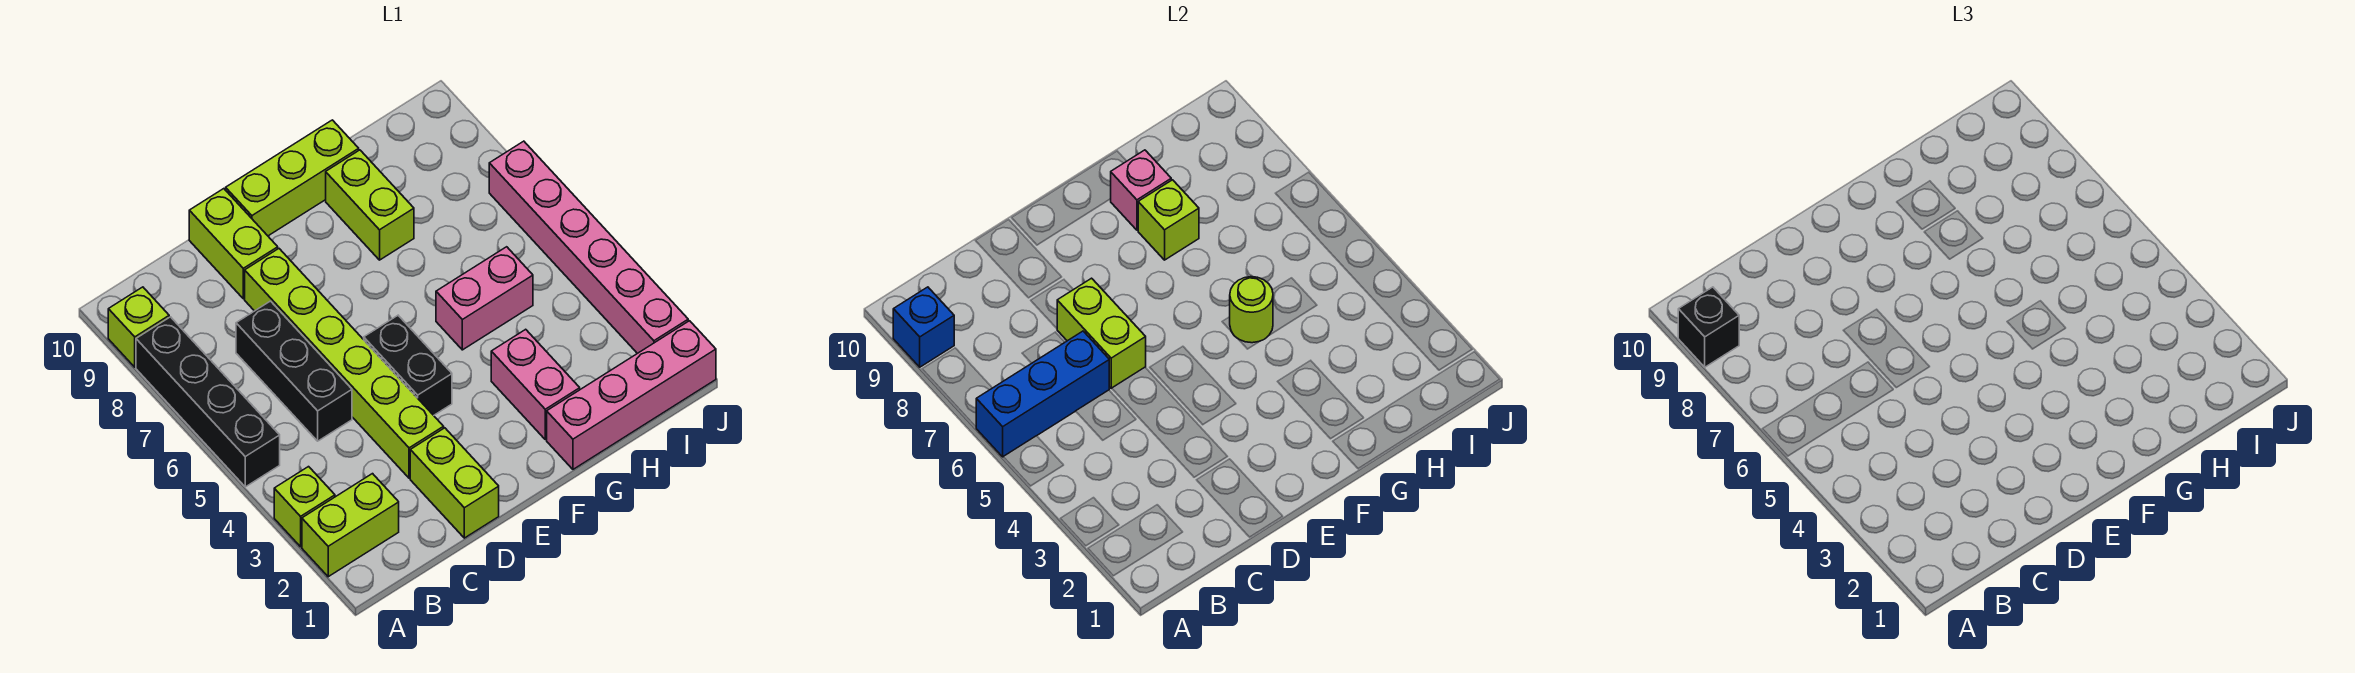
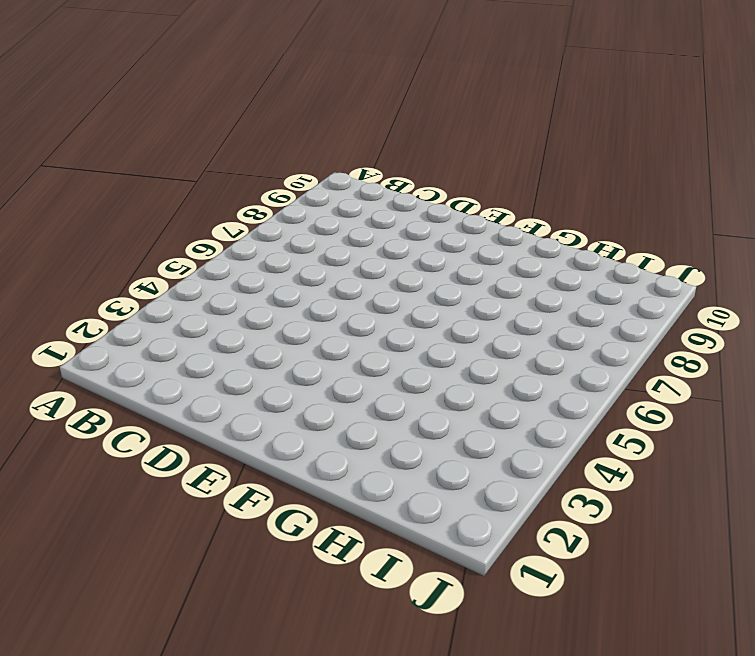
none -> lime brick A2:B2 level 1
none -> lime brick A3 level 1
none -> black brick A5:A8 level 1

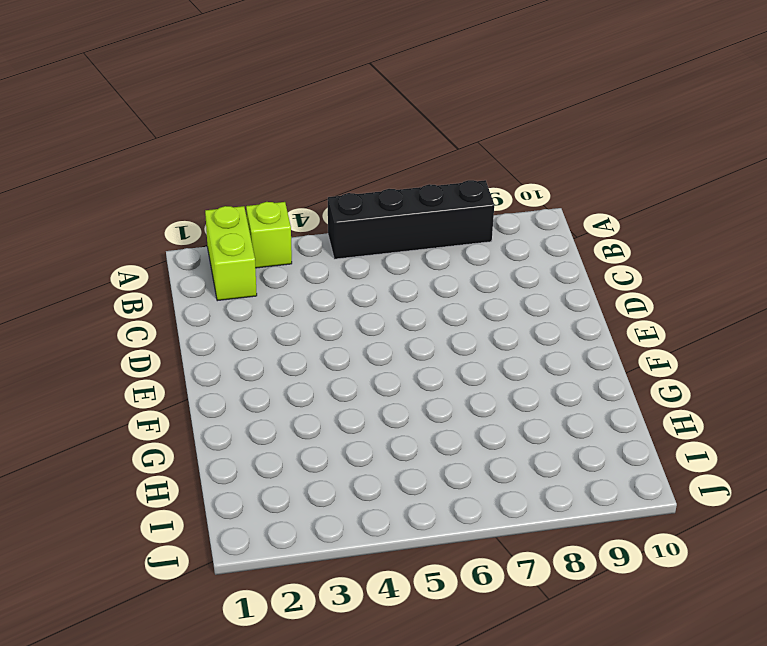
none -> lime brick A9 level 1
none -> black brick C5:C7 level 1
none -> lime brick D1:D2 level 1

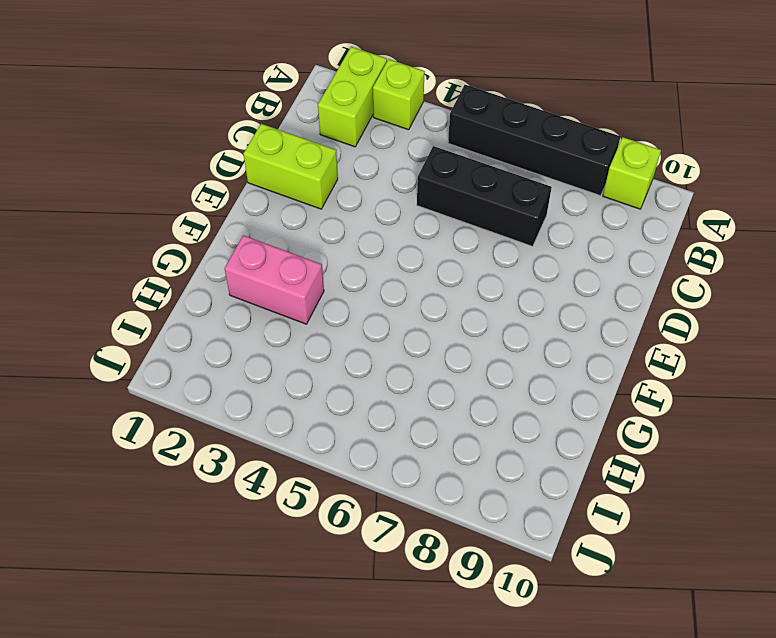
none -> lime brick D3:D8 level 1
none -> lime brick D9:D10 level 1
none -> black brick E4:E5 level 1

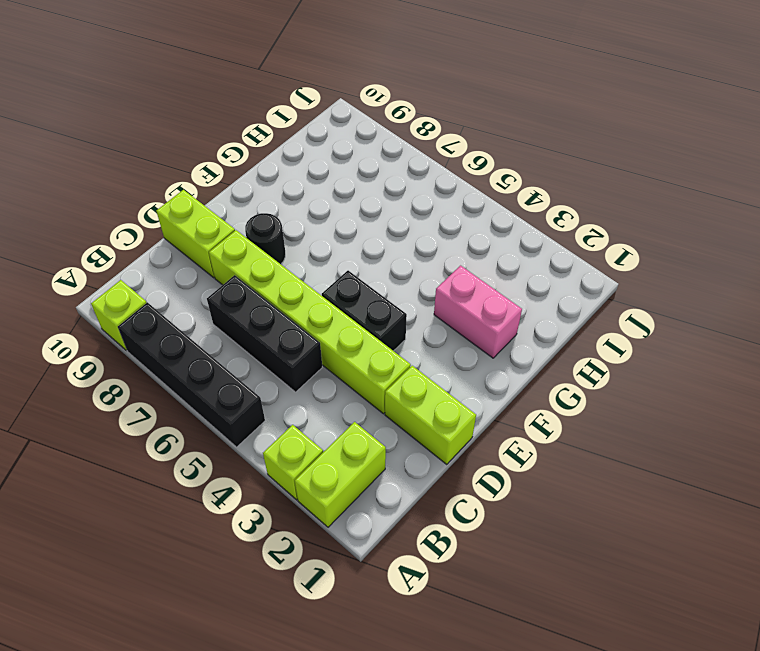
black round brick E8 level 1 -> none
none -> lime brick E10:G10 level 1
none -> pink brick G1:J1 level 1
none -> pink brick G5:H5 level 1

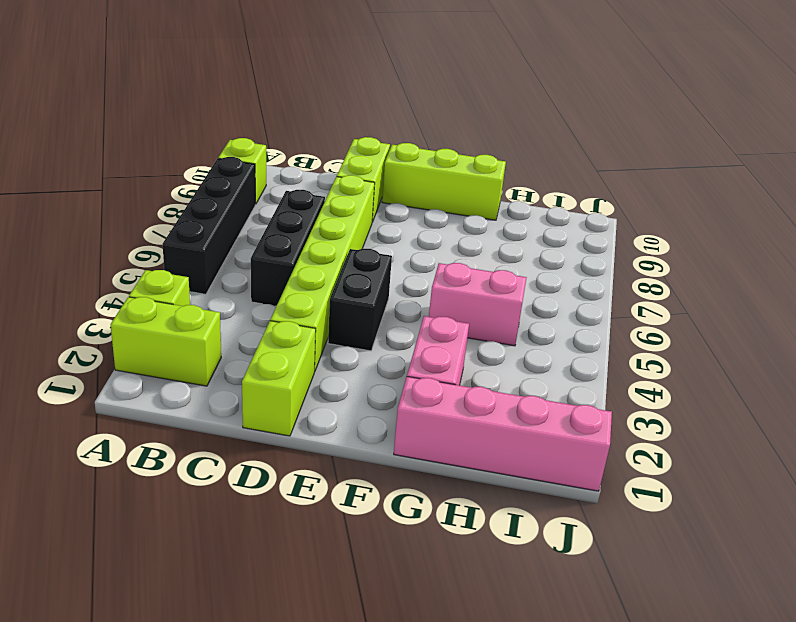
none -> lime brick G8:G9 level 1
none -> pink brick J2:J7 level 1
none -> blue brick A6:C6 level 2

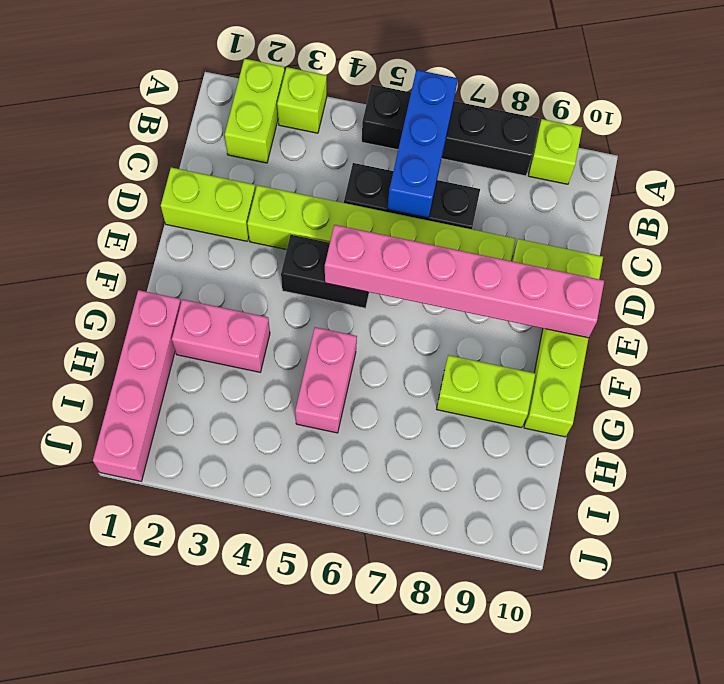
pink brick E5:E10 level 2 -> pink brick J2:J7 level 1
none -> blue brick A9 level 2
none -> lime brick D6:D7 level 2
none -> lime round brick G5 level 2

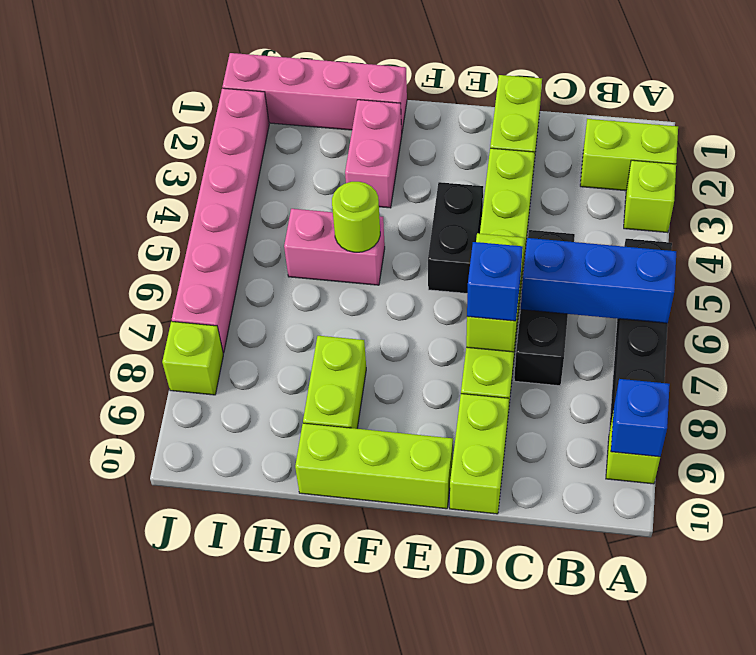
blue brick D7 level 3 -> none
lime brick J8 level 1 -> lime brick G8 level 2
none -> pink brick G9 level 2
none -> black brick A9 level 3

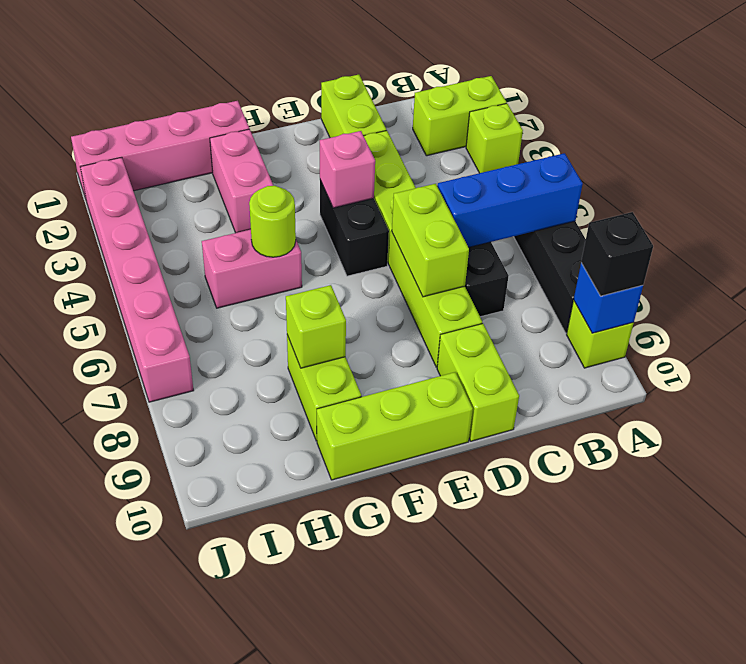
pink brick E4 level 2 -> pink brick G9 level 2

